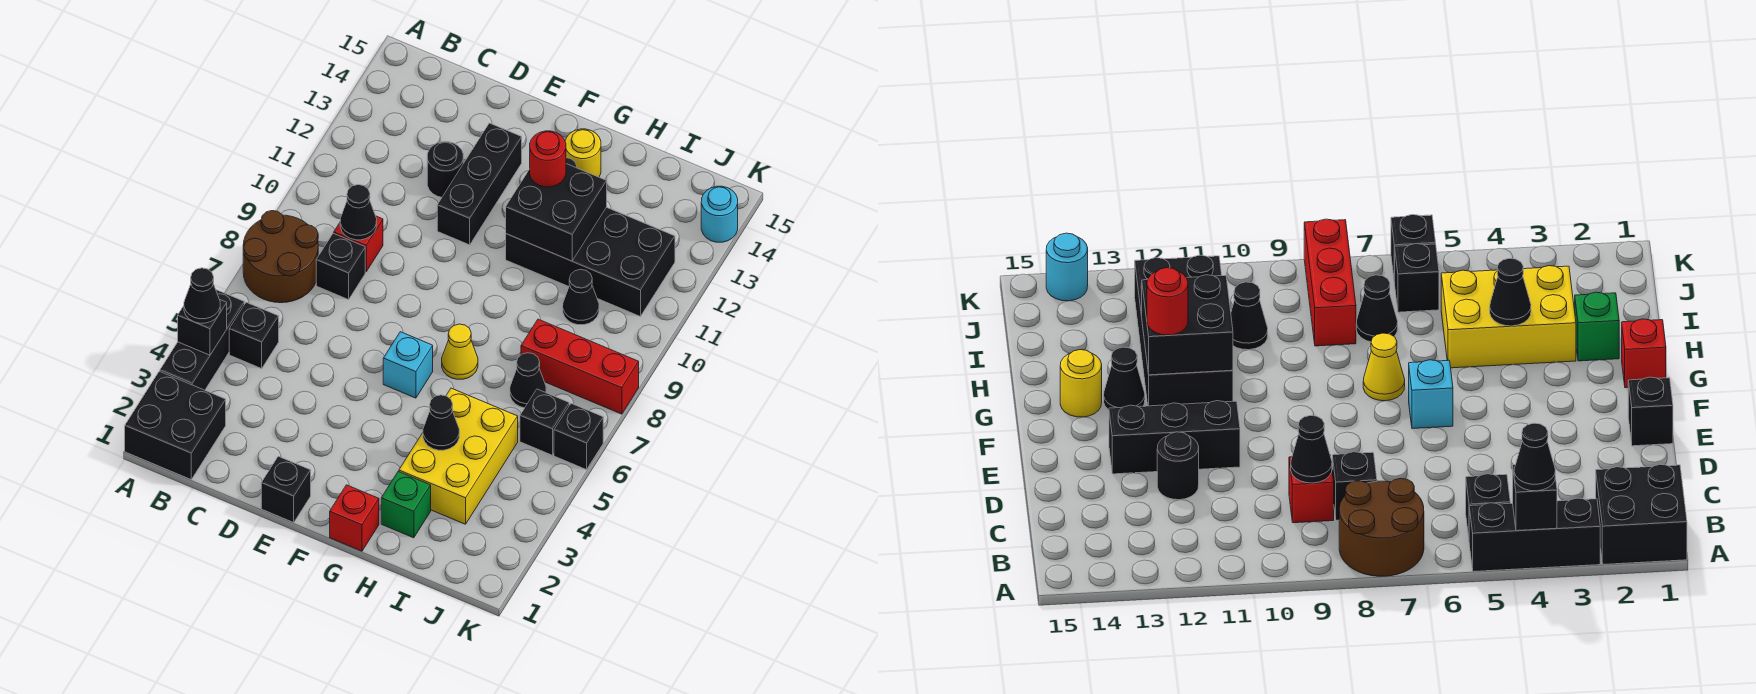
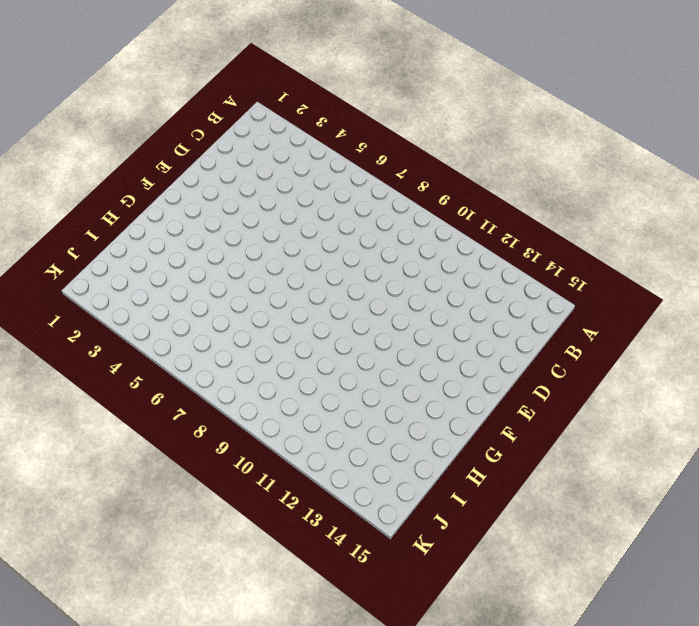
none -> black brick A1:B2 level 1
none -> black brick A3:A5 level 1
none -> brown round brick A7:B8 level 1

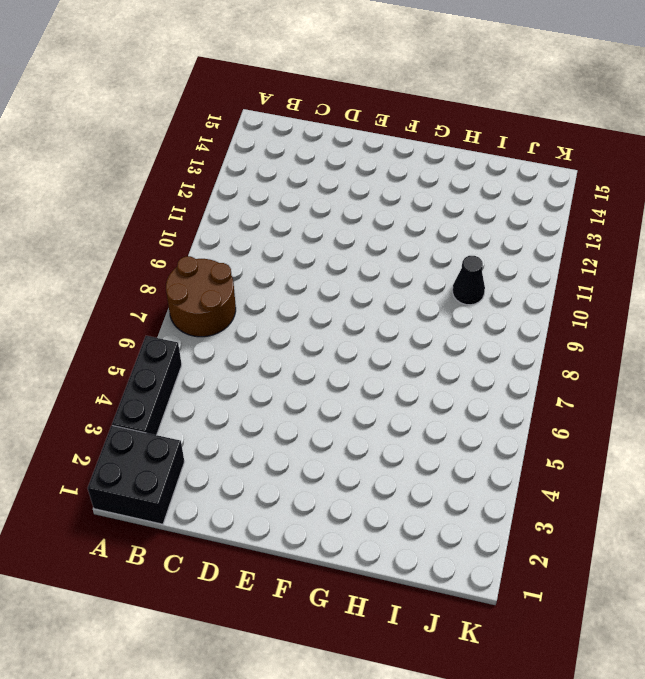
none -> black brick B5 level 1
none -> black brick C8 level 1
none -> red brick C9 level 1

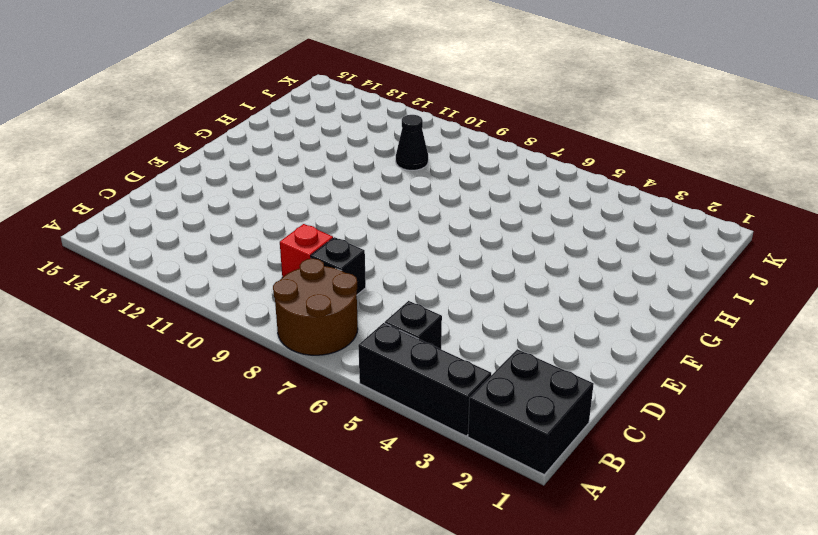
none -> black round brick D12 level 1
none -> black brick E1 level 1
none -> black brick E11:E13 level 1

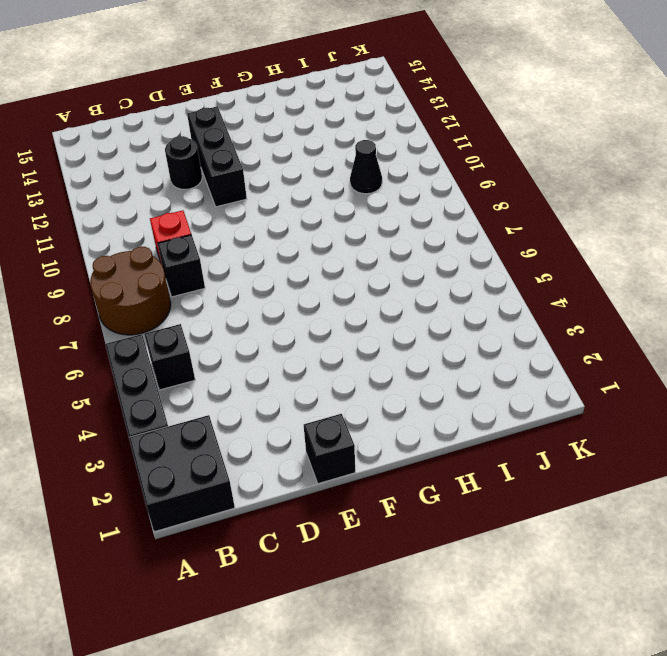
none -> cyan brick F6 level 1
none -> red brick G1 level 1
none -> yellow cone G7 level 1

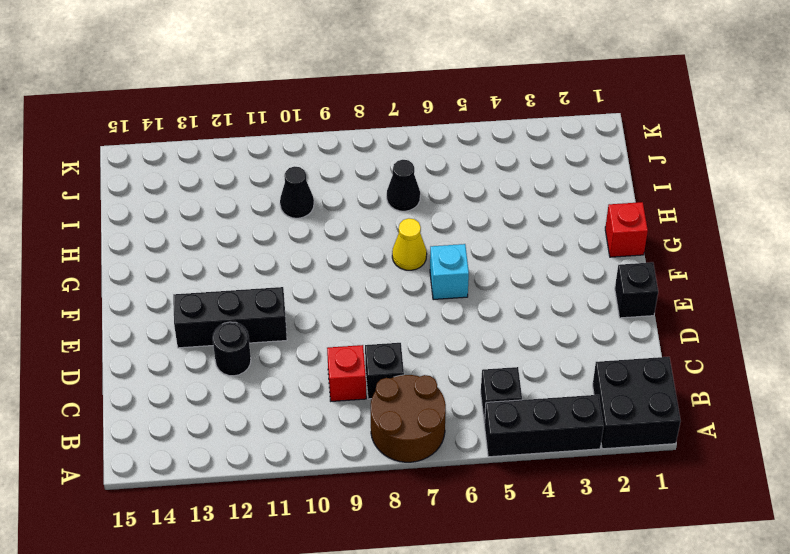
none -> black brick G11:J12 level 1
none -> black cone G13 level 1
none -> yellow round brick G14 level 1

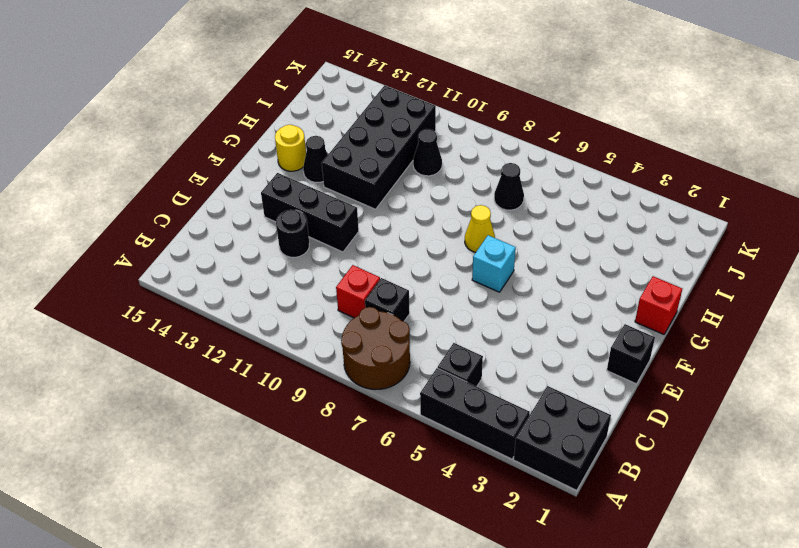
none -> green brick H2 level 1
none -> yellow brick H3:I5 level 1
none -> red brick I8:K8 level 1

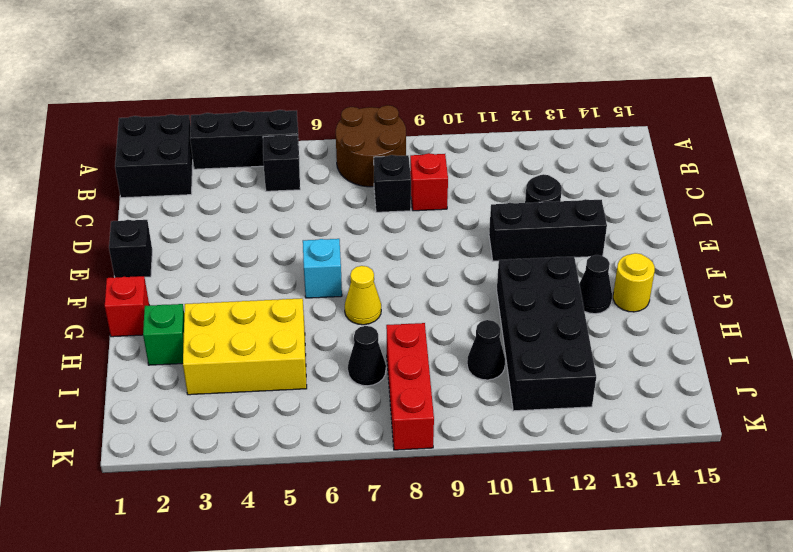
none -> black brick J6 level 1
none -> black brick K6 level 1
none -> cyan round brick K14 level 1

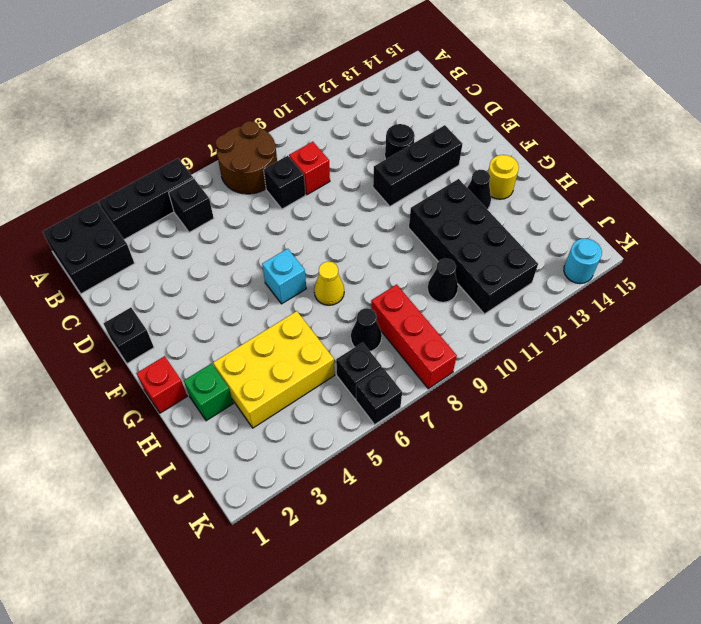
none -> black brick A4 level 2
none -> black cone C9 level 2
none -> black brick G11:H12 level 2

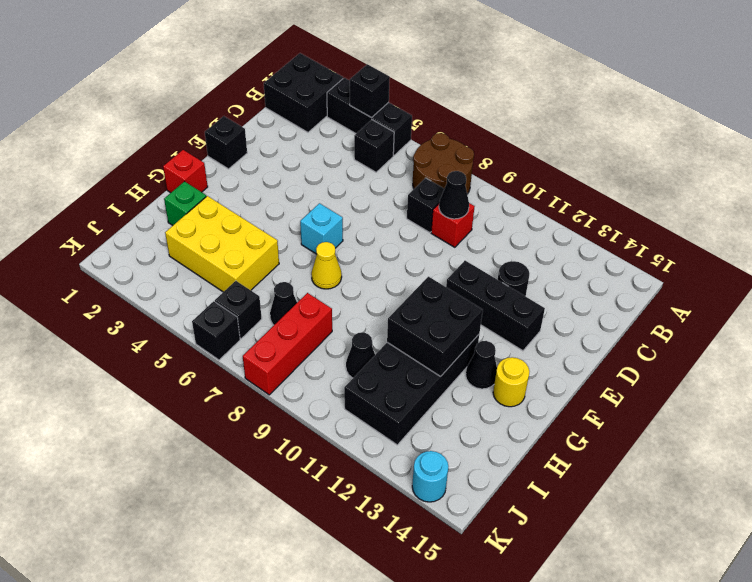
none -> black cone H4 level 2
none -> black cone A4 level 3
none -> red round brick G12 level 3

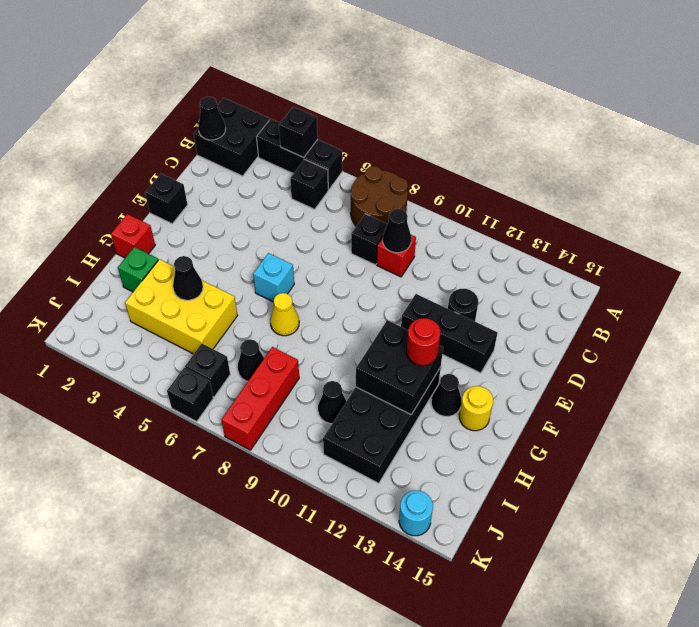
black cone B1 level 2 -> black cone A4 level 3

